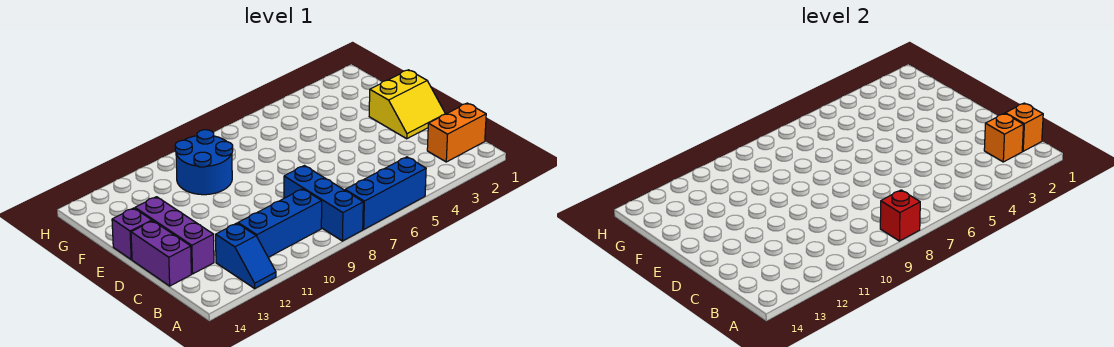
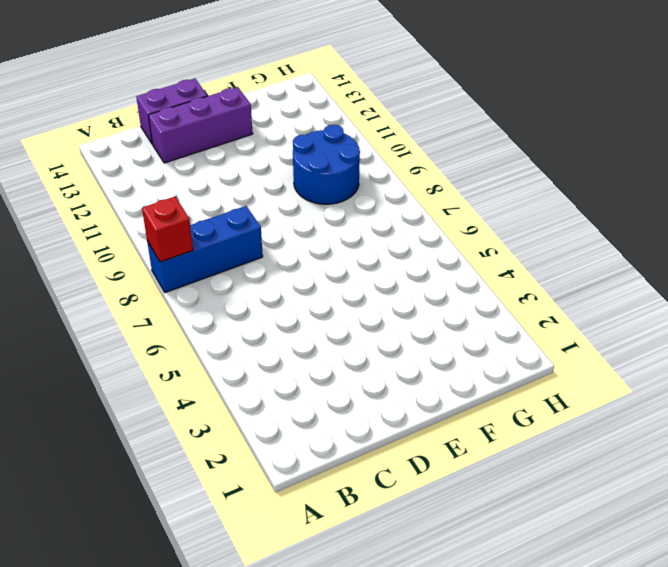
none -> blue brick A5:A7 level 1
none -> blue slope A12:B12 level 1 top B
none -> orange brick B1:B2 level 1

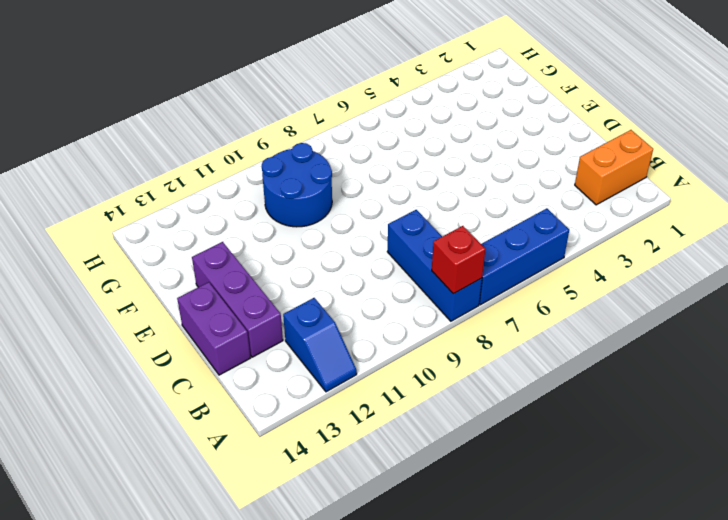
none -> blue brick B9:B11 level 1
none -> yellow slope D1:E2 level 1 top E
none -> purple brick E14 level 1

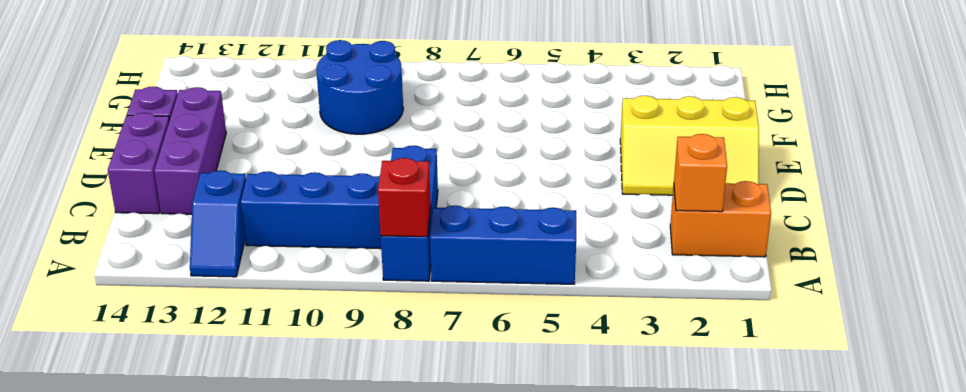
yellow slope D1:E3 level 1 top E -> yellow slope D1:E2 level 1 top E
none -> orange brick B1 level 2

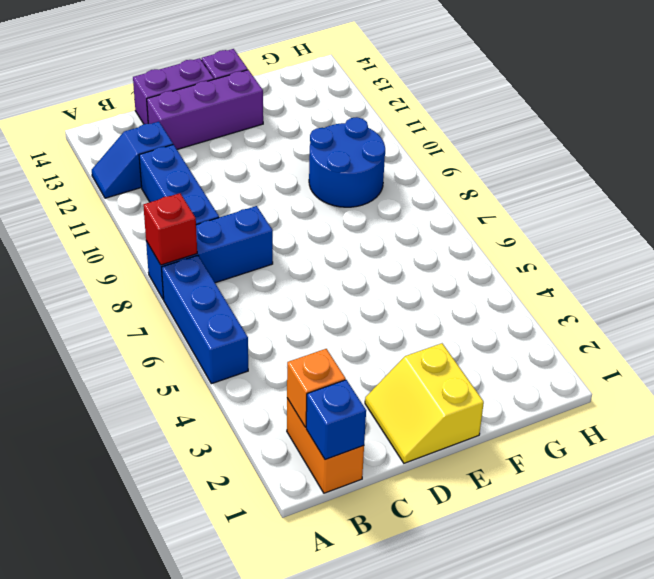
blue brick B1 level 2 -> orange brick B1 level 2

